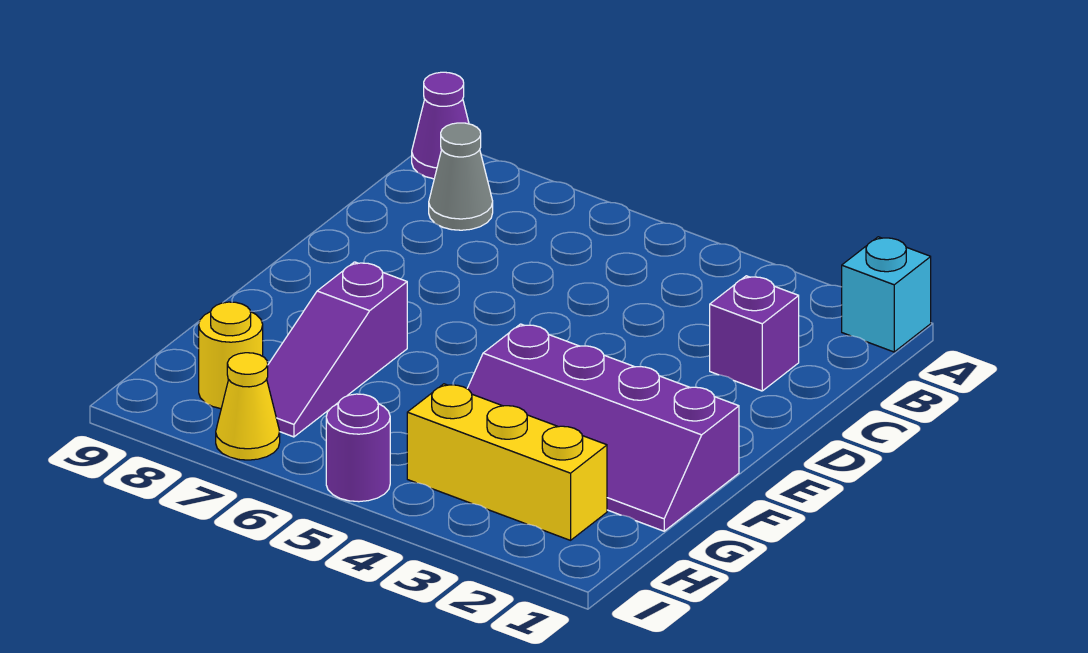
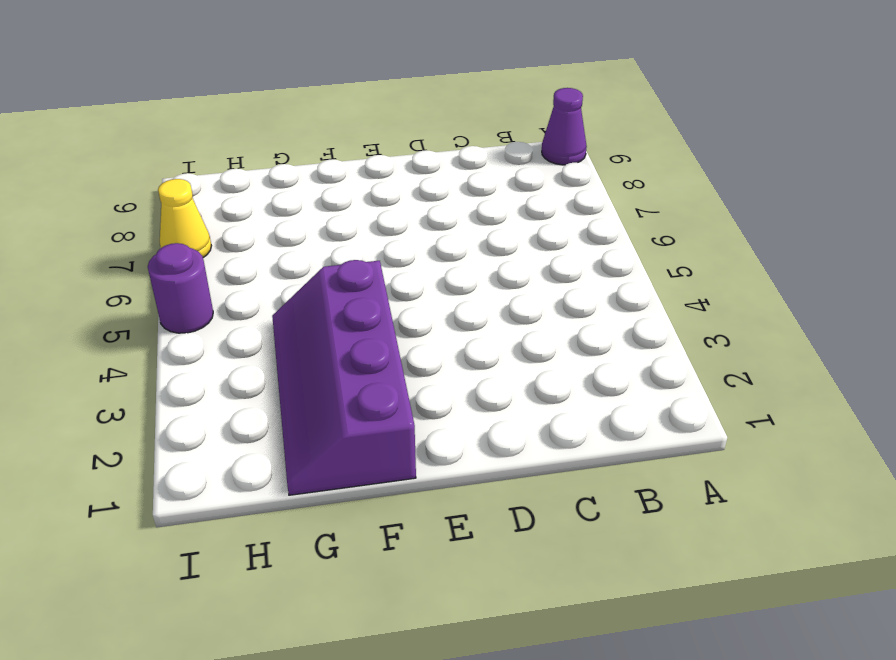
none -> cyan brick A1 level 1
none -> grey cone B8 level 1

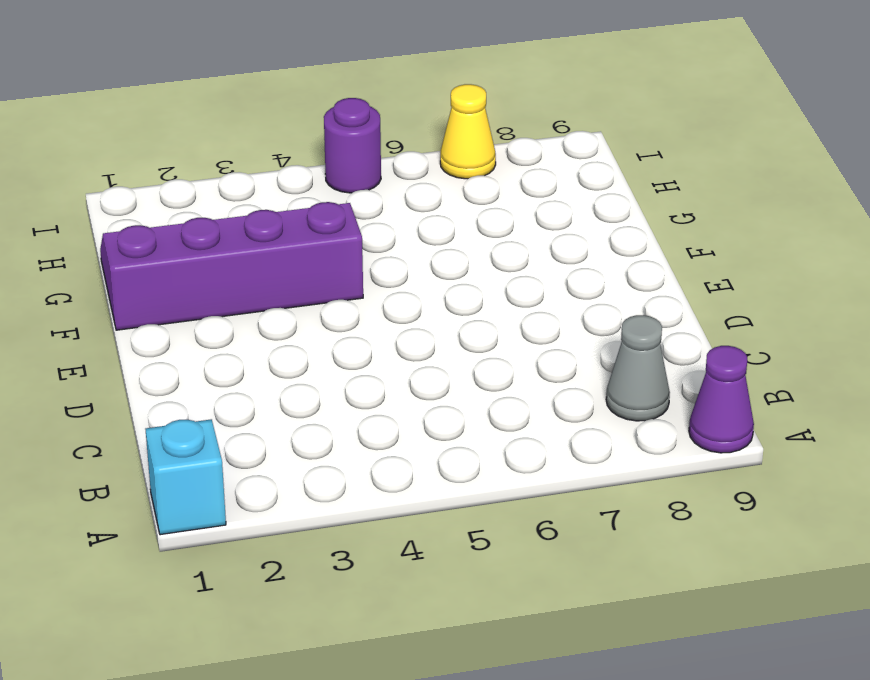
none -> purple brick C2 level 1
none -> purple slope F7:H7 level 1 top F

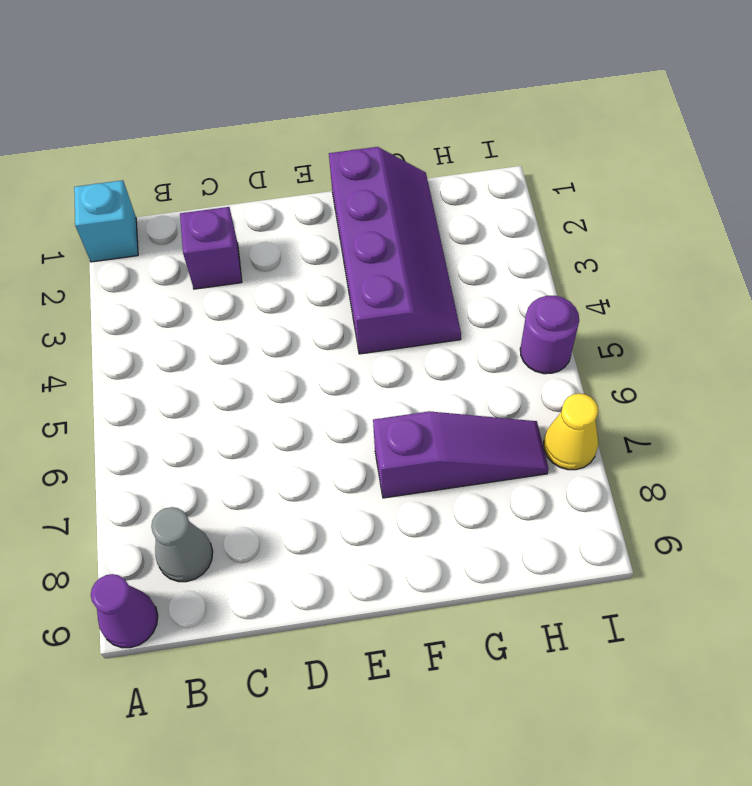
none -> yellow brick H2:H4 level 1
none -> yellow round brick H8 level 1

